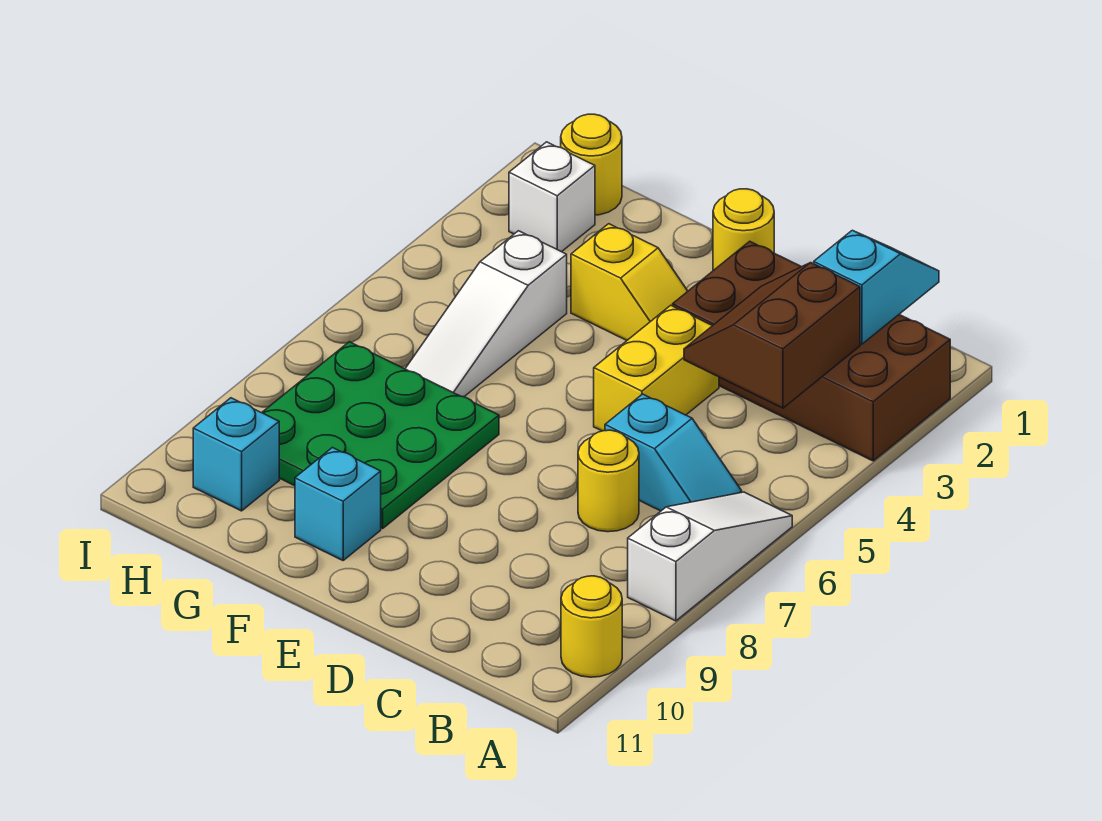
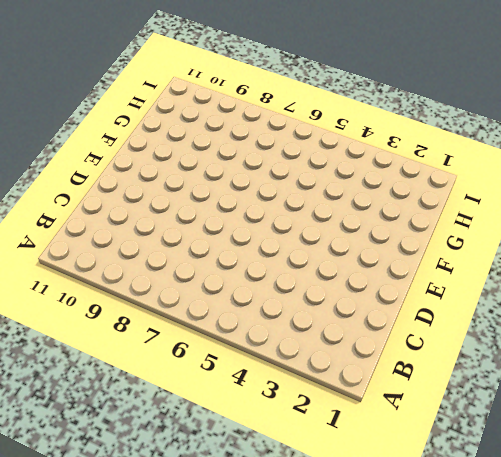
none -> brown brick A2:D3 level 1
none -> white slope A6:A8 level 1 top 8
none -> yellow round brick A10 level 1

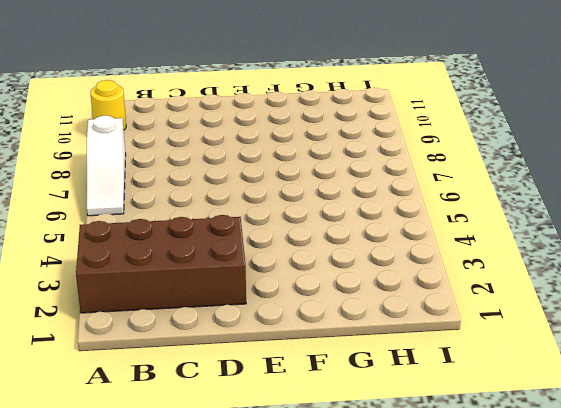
none -> cyan slope B6:C6 level 1 top C
none -> yellow round brick C7 level 1
none -> yellow brick D4:D5 level 1

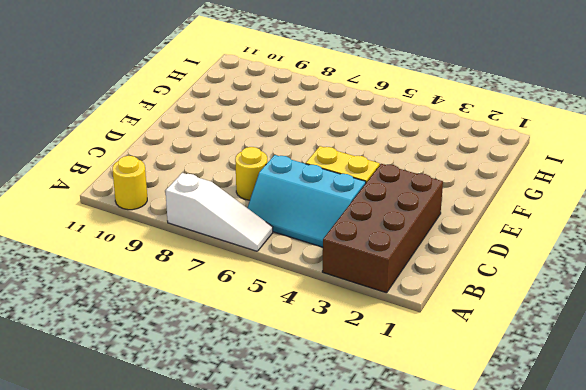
cyan slope B4:C6 level 1 top C -> cyan slope B6:C6 level 1 top C
none -> yellow round brick E1 level 1
none -> yellow slope E3:F3 level 1 top F
none -> green plate F7:H9 level 1

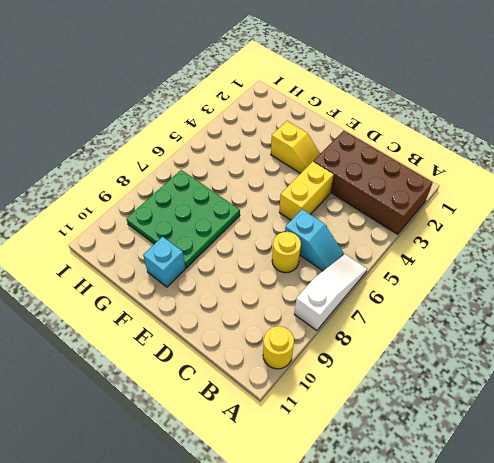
none -> yellow round brick E1 level 1
none -> white slope G4:G6 level 1 top 4
none -> yellow round brick H1 level 1

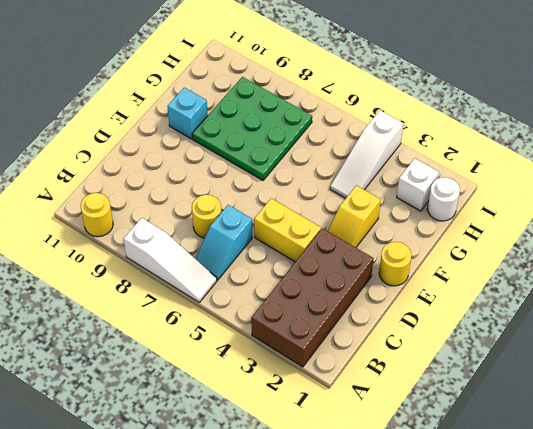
white slope G4:I4 level 1 top I -> white slope G4:G6 level 1 top 4
white round brick H1 level 1 -> yellow round brick H1 level 1
none -> cyan brick H10 level 1
none -> cyan slope B1:B2 level 2 top 2
none -> brown slope B3:C4 level 2 top B

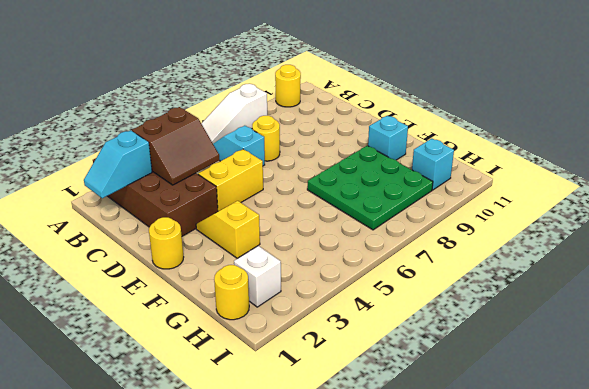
none -> white slope G4:G6 level 1 top 4

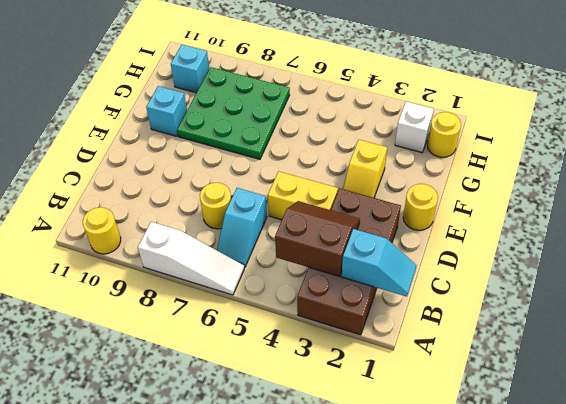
none -> white slope G4:G6 level 1 top 4

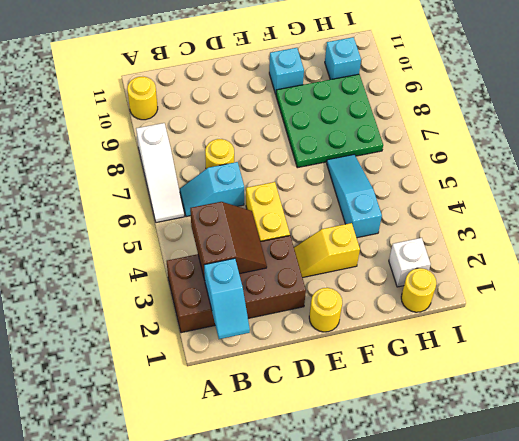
cyan slope G4:G6 level 1 top 4 -> white slope G4:G6 level 1 top 4

